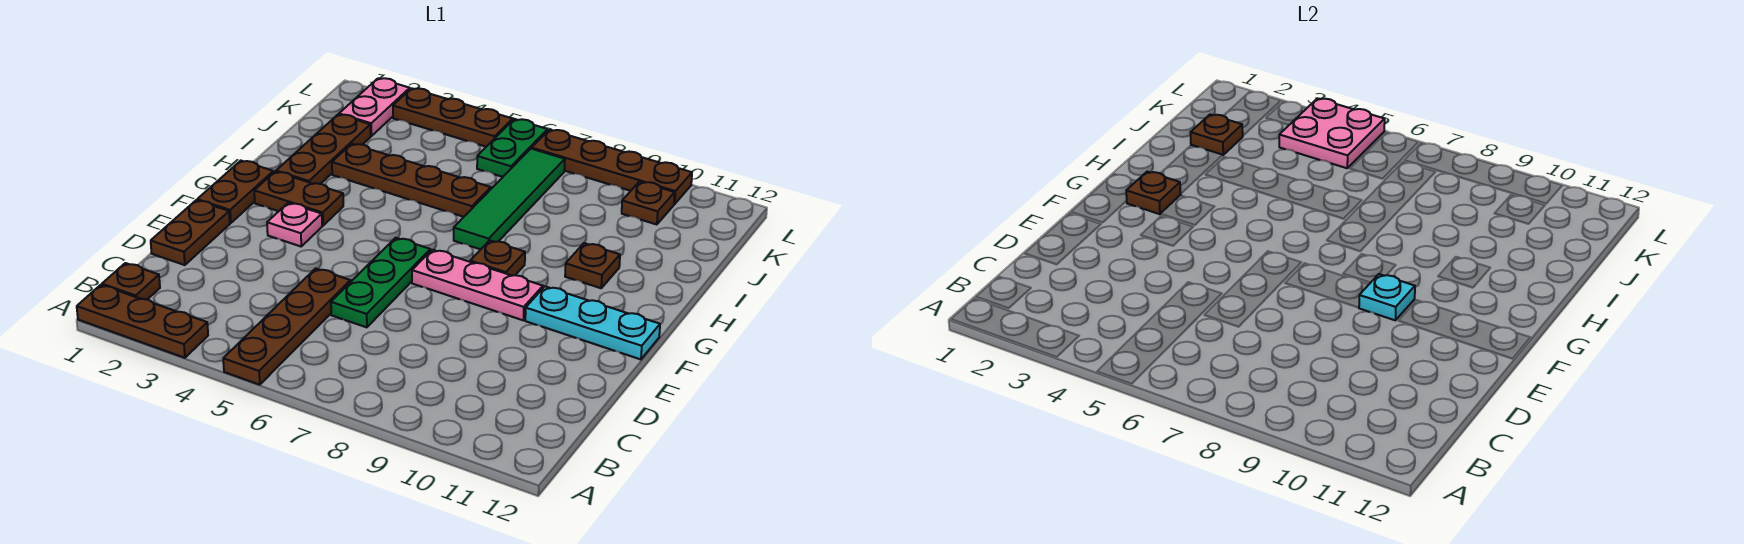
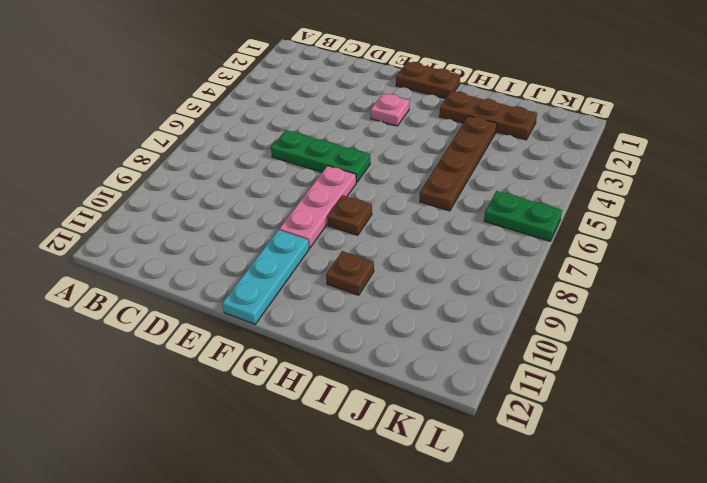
none -> brown plate A1:A3 level 1
none -> brown plate A5:D5 level 1
none -> brown plate B1 level 1

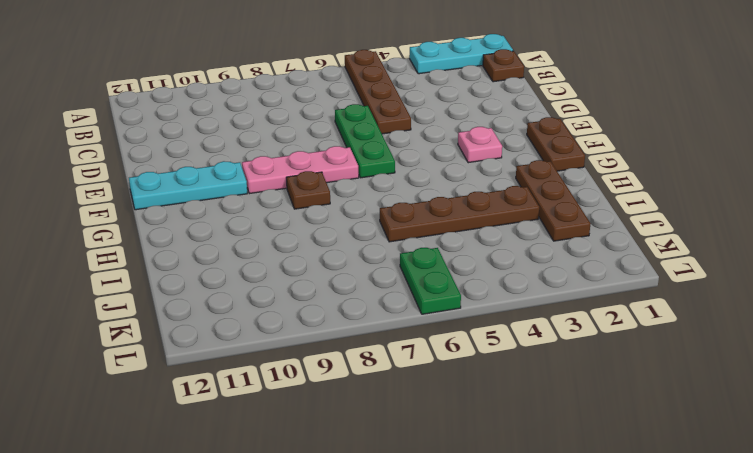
cyan plate A1:A3 level 1 -> brown plate A1:A3 level 1
none -> brown plate D1:E1 level 1
none -> brown plate G2:G3 level 1
none -> green tile H7:K7 level 1

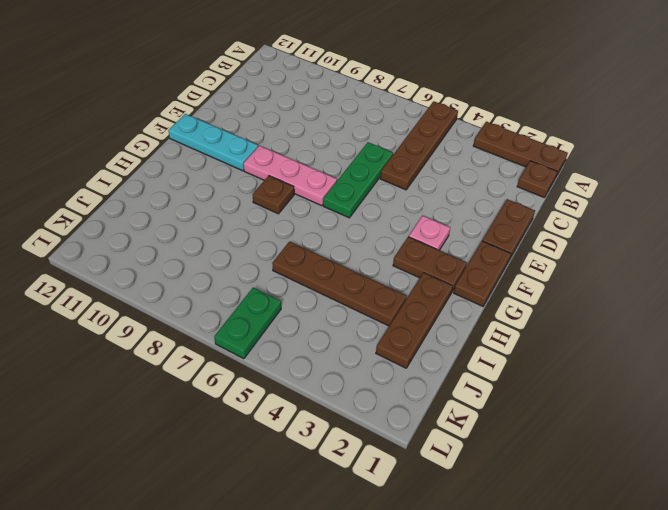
none -> green tile H7:K7 level 1
none -> brown plate H10 level 1
none -> pink plate K2:L2 level 1

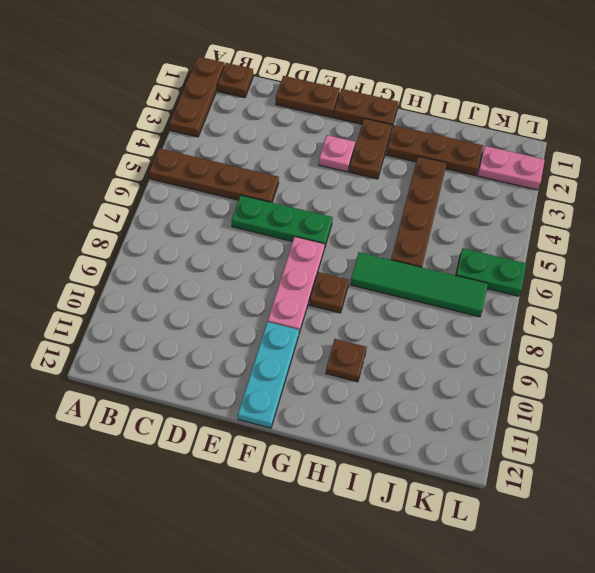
none -> brown plate K10 level 1
none -> brown plate L3:L5 level 1
none -> brown plate L7:L10 level 1

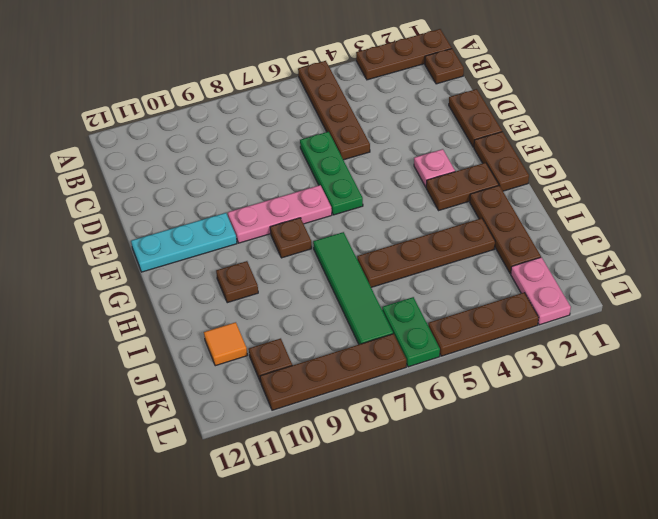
orange tile J11 level 1 -> none
none -> cyan plate F9 level 2
none -> brown plate G2 level 2
none -> brown plate J2 level 2

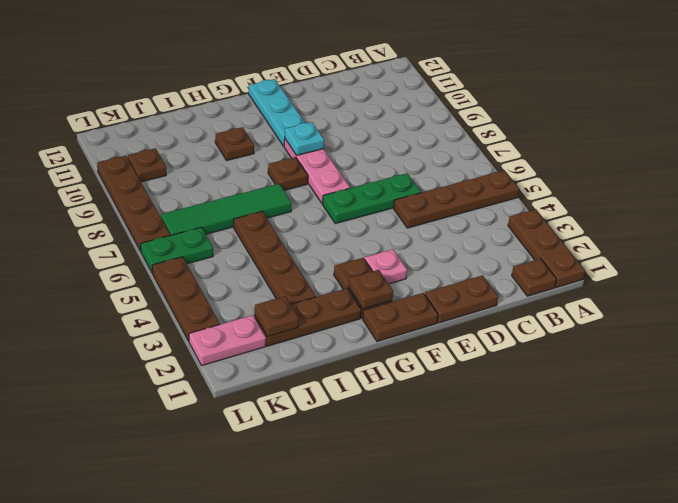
none -> pink plate K4:L5 level 2

